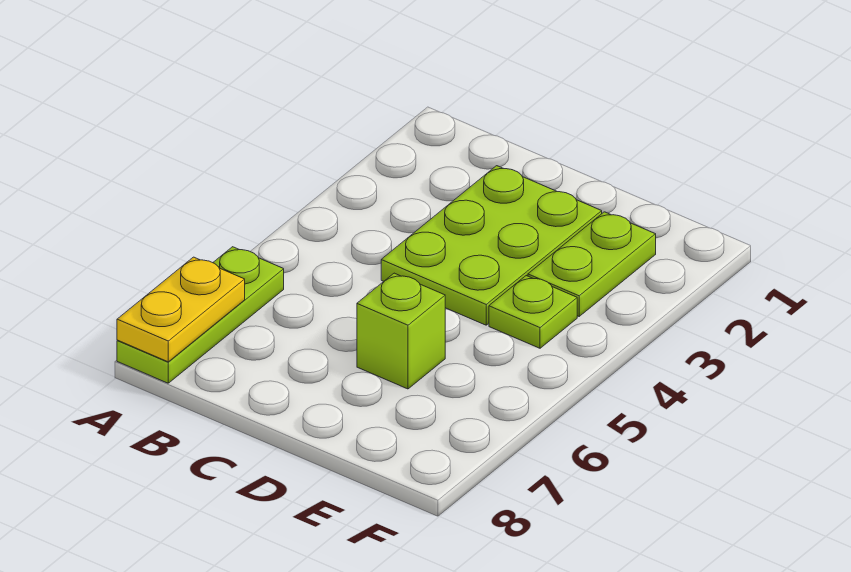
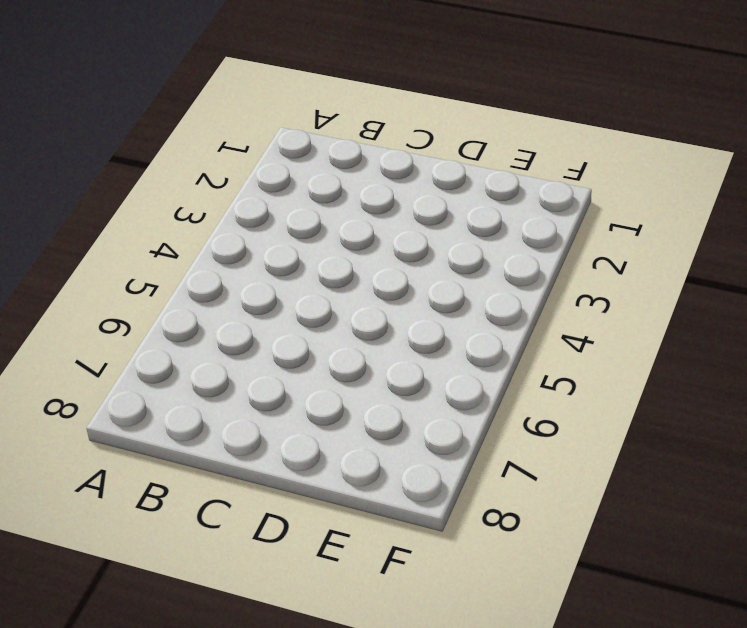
none -> lime plate A6:A8 level 1
none -> lime plate C2:D4 level 1

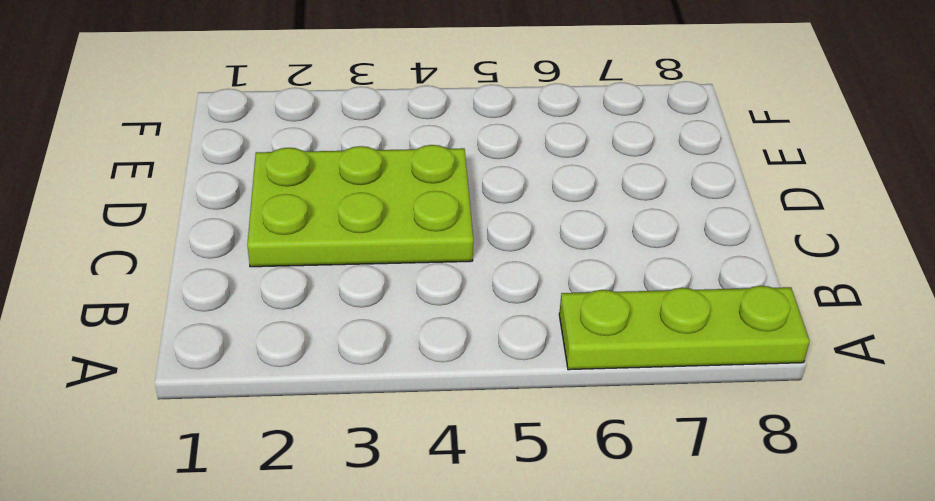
none -> lime brick D6 level 1
none -> lime plate E2:E3 level 1

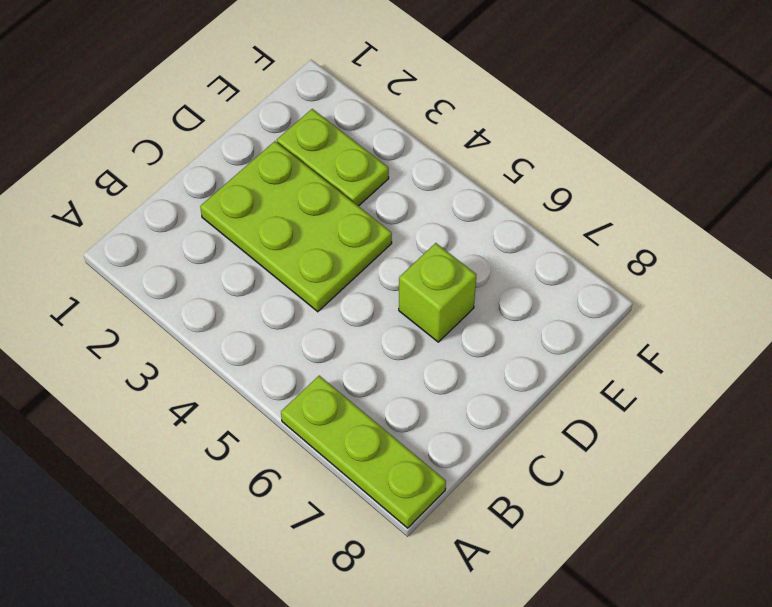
none -> lime plate E4 level 1
none -> yellow plate A7:A8 level 2

